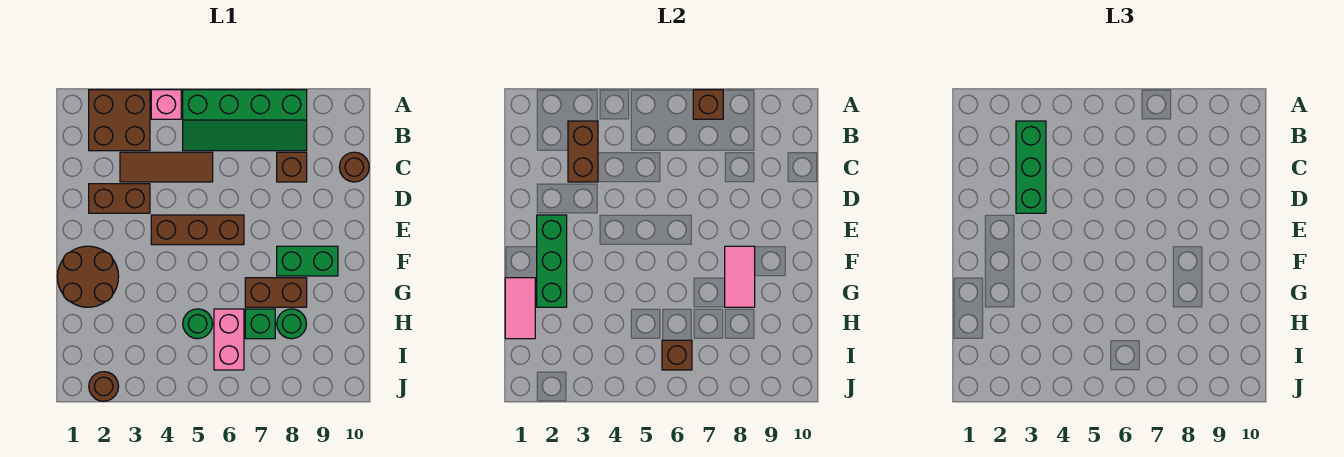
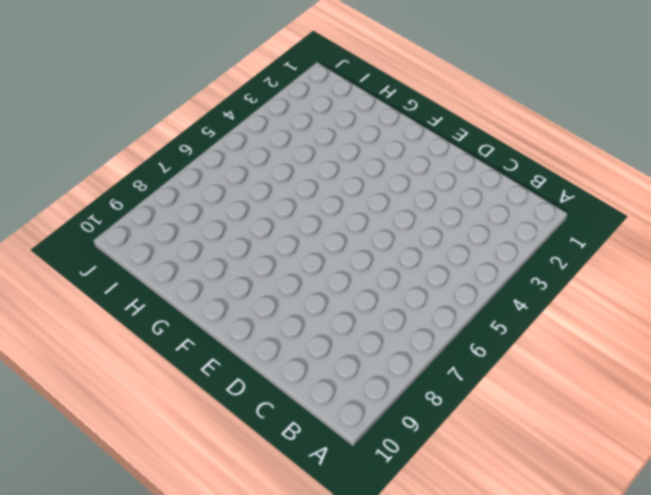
none -> brown brick A2:B3 level 1
none -> pink brick A4 level 1
none -> green slope A5:B8 level 1 top A

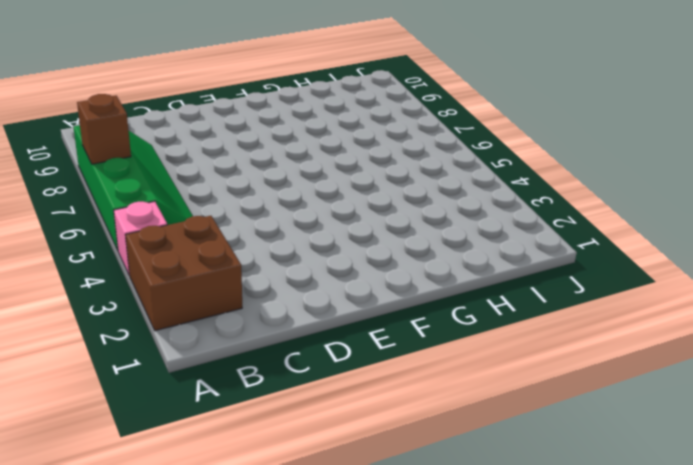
none -> brown tile C3:C5 level 1
none -> brown brick C8 level 1
none -> brown round brick C10 level 1

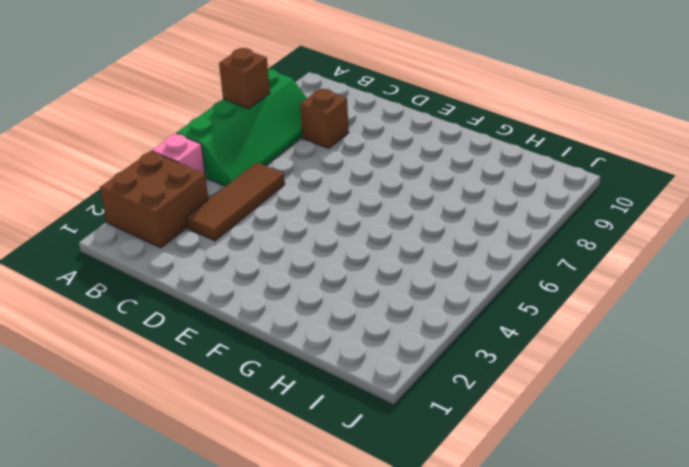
none -> brown round brick C10 level 1
none -> brown brick D2:D3 level 1
none -> brown brick E4:E6 level 1

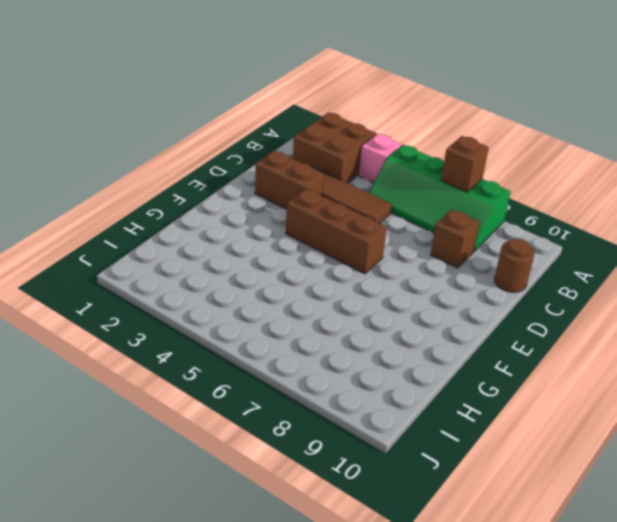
none -> brown round brick F1:G2 level 1
none -> green brick F8:F9 level 1
none -> brown brick G7:G8 level 1

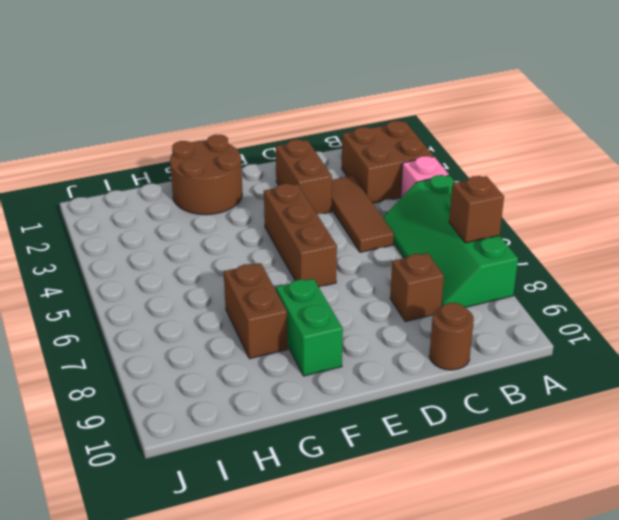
none -> green round brick H5 level 1
none -> pink brick H6:I6 level 1
none -> green brick H7 level 1

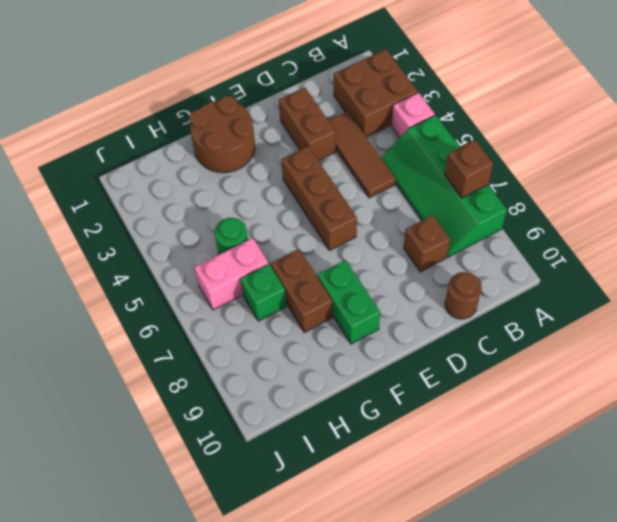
none -> green round brick H8 level 1
none -> brown round brick J2 level 1
none -> brown brick B3:C3 level 2

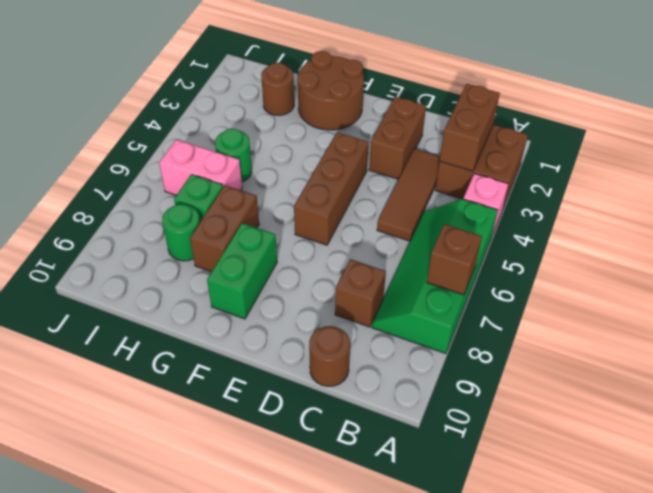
brown brick B2:B3 level 2 -> brown brick B3:C3 level 2
brown round brick H2 level 1 -> brown round brick J2 level 1
none -> green brick E2:G2 level 2
none -> pink tile F8:G8 level 2
none -> pink tile G1:H1 level 2

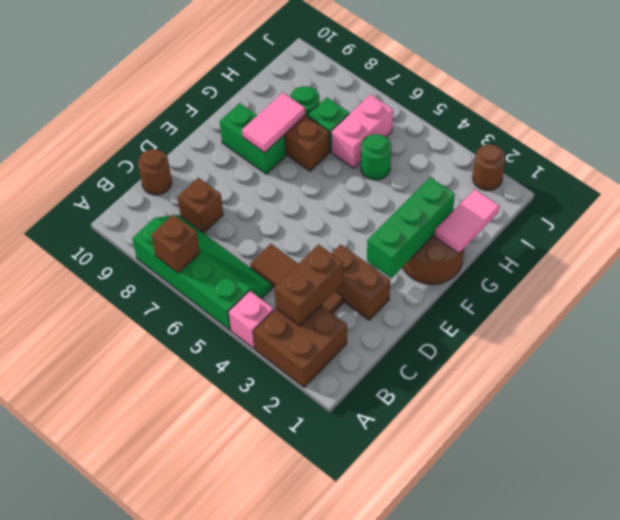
none -> brown brick E4:E6 level 1
none -> brown brick I6 level 2
none -> green brick B3:D3 level 3

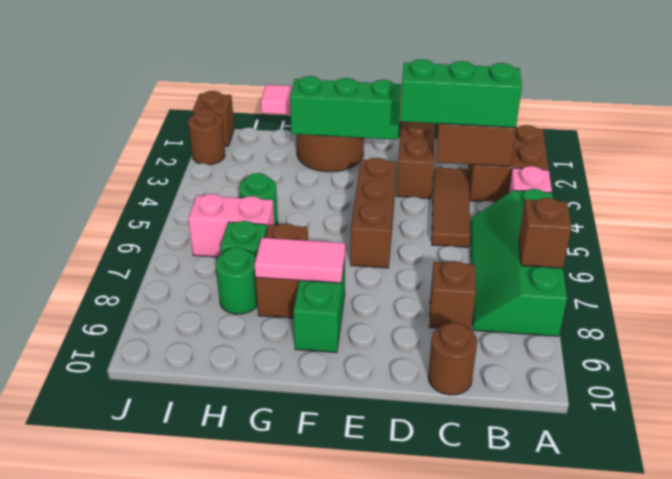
brown brick J1 level 1 -> brown brick I6 level 2

